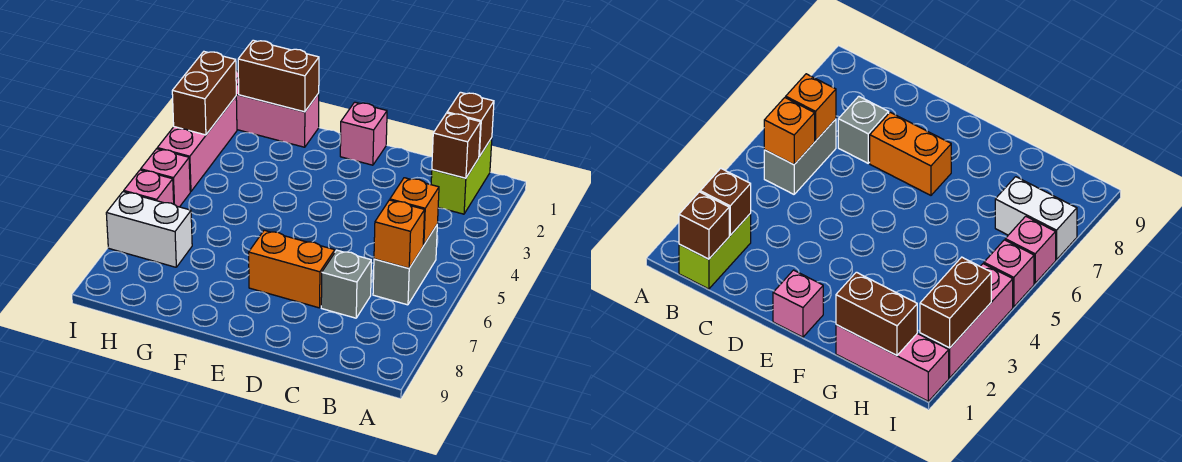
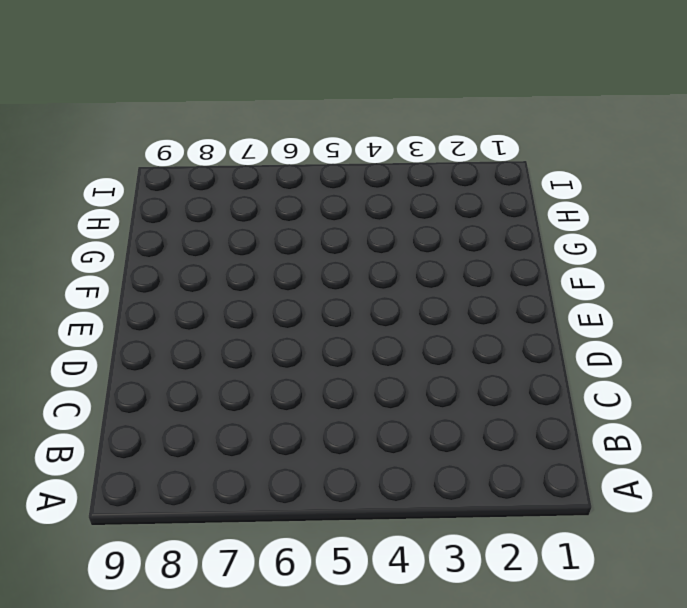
none -> lime brick B1:B2 level 1
none -> grey brick B5:B6 level 1
none -> grey brick C7 level 1

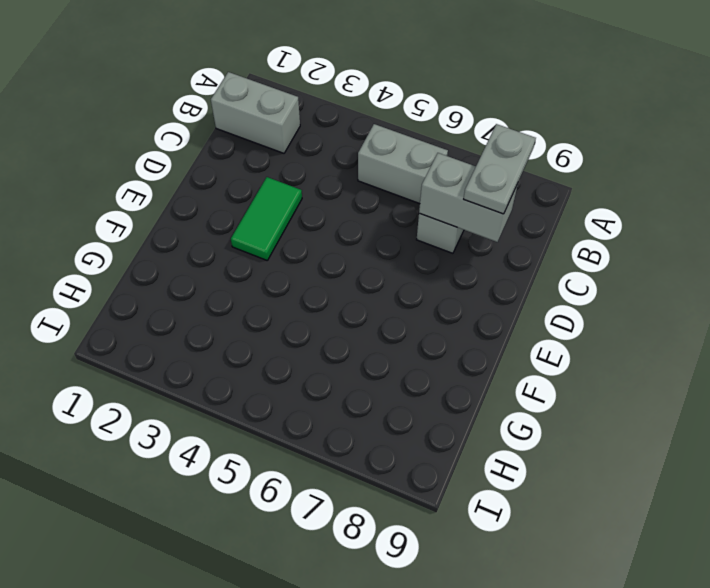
grey brick B1:B2 level 1 -> lime brick B1:B2 level 1
grey plate B8:C8 level 3 -> none
grey brick C7:C8 level 2 -> none
green tile D3:E3 level 1 -> none
none -> orange brick D7:E7 level 1
none -> pink brick E1 level 1
none -> pink brick G1:I1 level 1

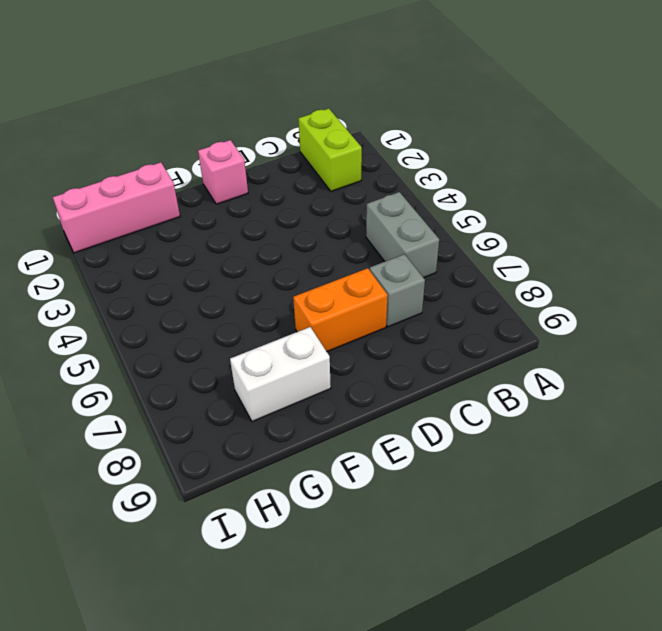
white brick F8:G8 level 1 -> white brick H7:I7 level 1
none -> pink brick I2:I4 level 1
none -> pink brick I5 level 1
none -> pink brick I6 level 1

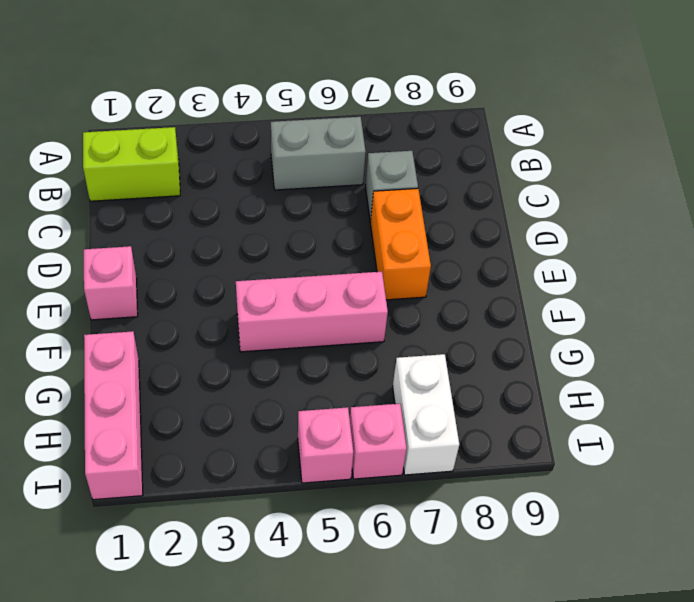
pink brick F4:F6 level 1 -> pink brick I2:I4 level 1
none -> brown brick B1 level 2
none -> brown brick B2 level 2
none -> orange brick B5 level 2

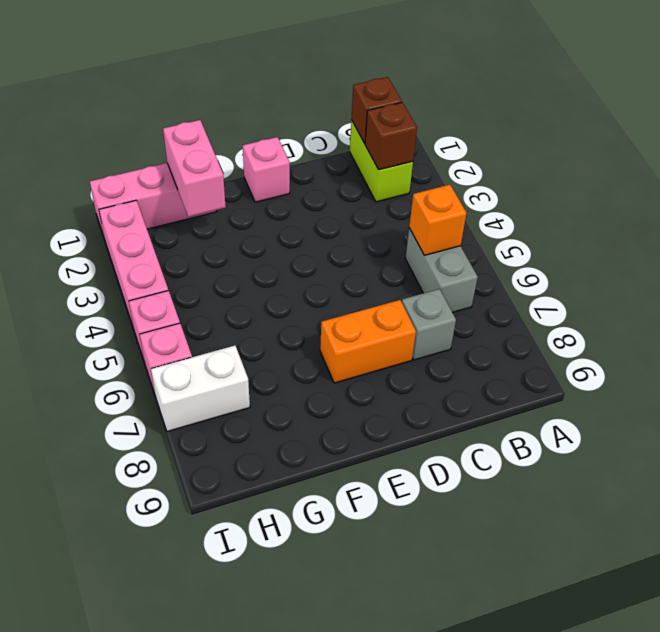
pink brick G1:G2 level 2 -> brown brick G1:H1 level 2
none -> orange brick B6 level 2
none -> brown brick I2:I3 level 2

